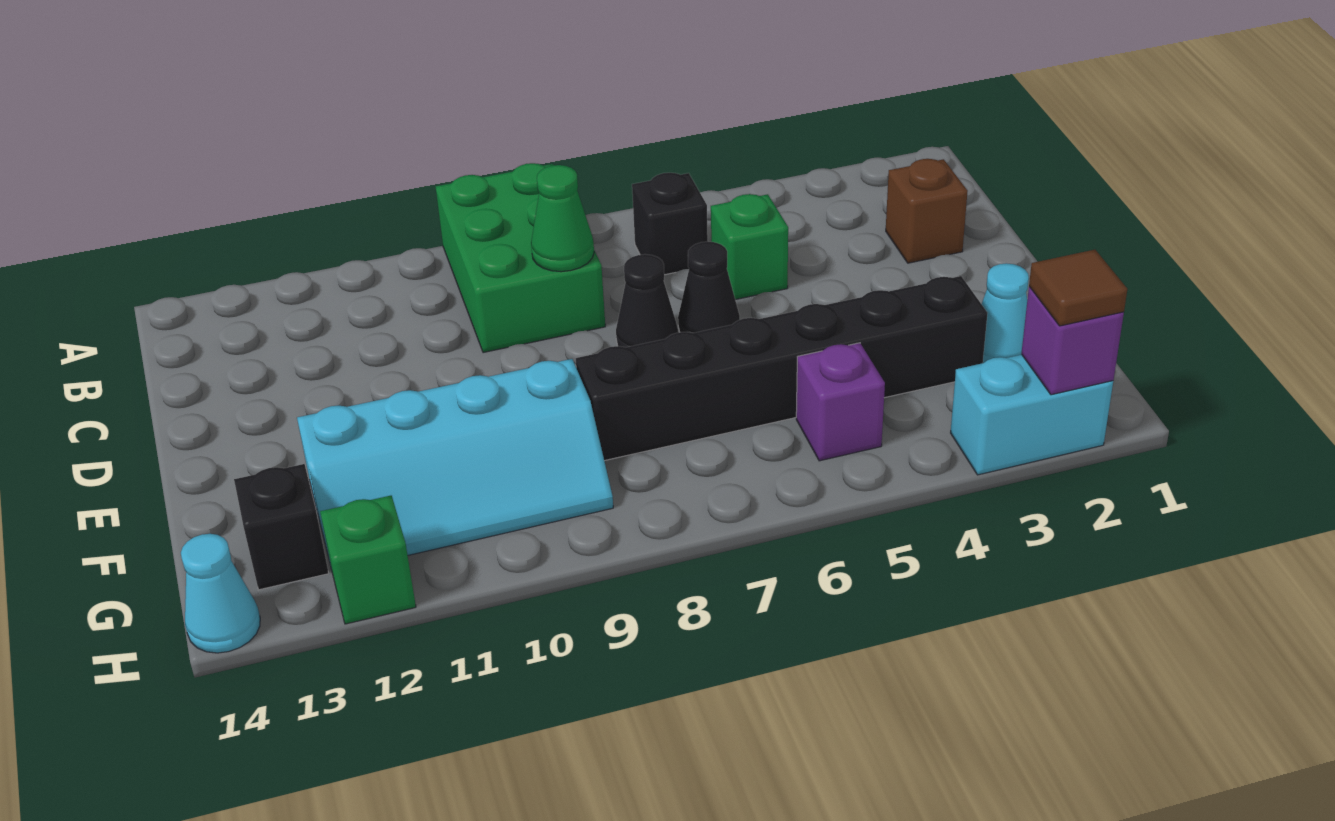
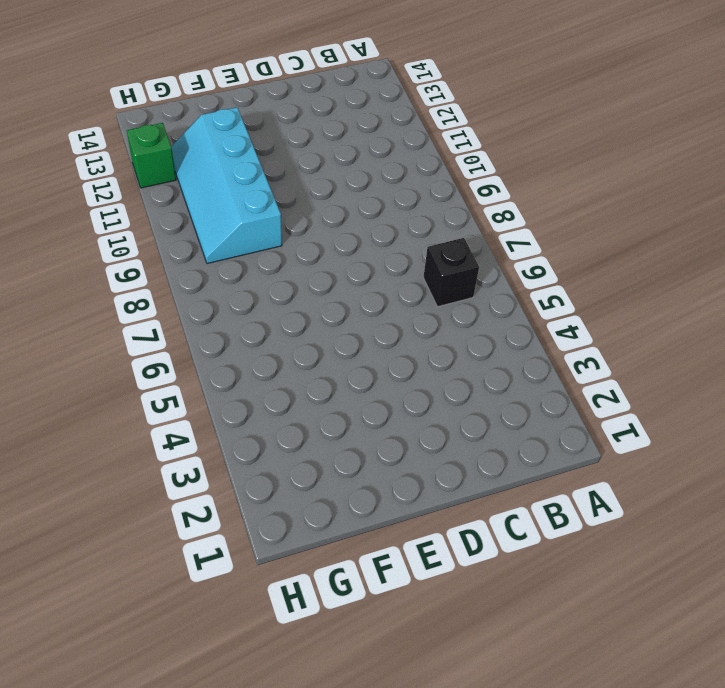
none -> green brick A8:C9 level 1
none -> brown brick C2 level 1
none -> green brick C5 level 1

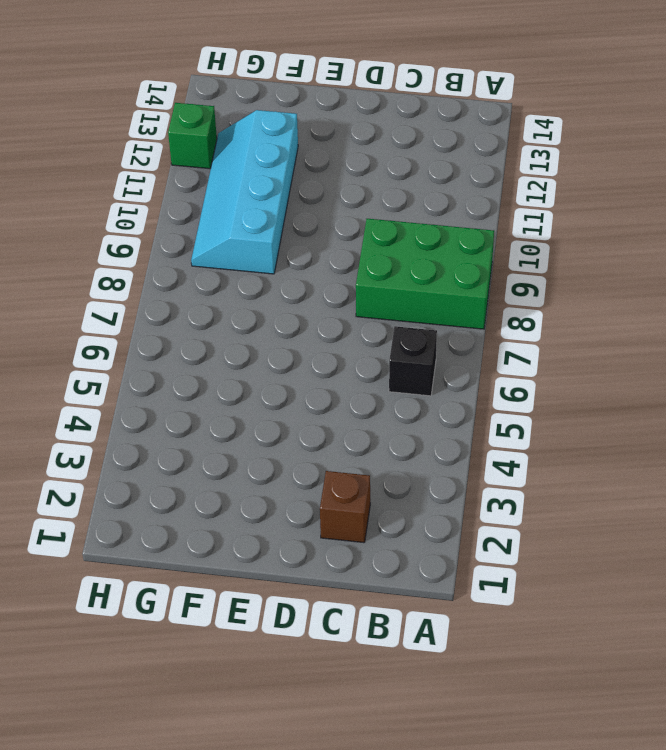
none -> green brick C5 level 1
none -> black cone D6 level 1
none -> black cone D7 level 1

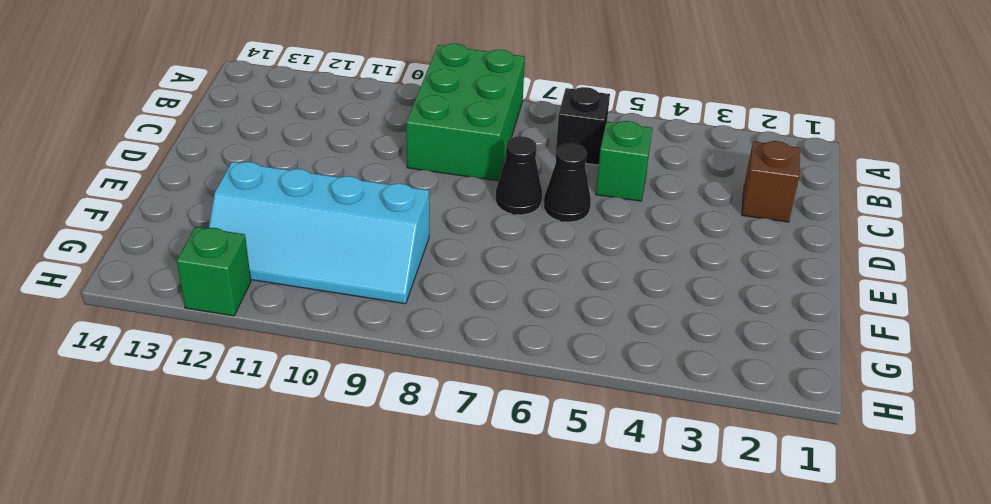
none -> cyan cone F2 level 1
none -> black brick F3:F8 level 1
none -> purple brick G5 level 1

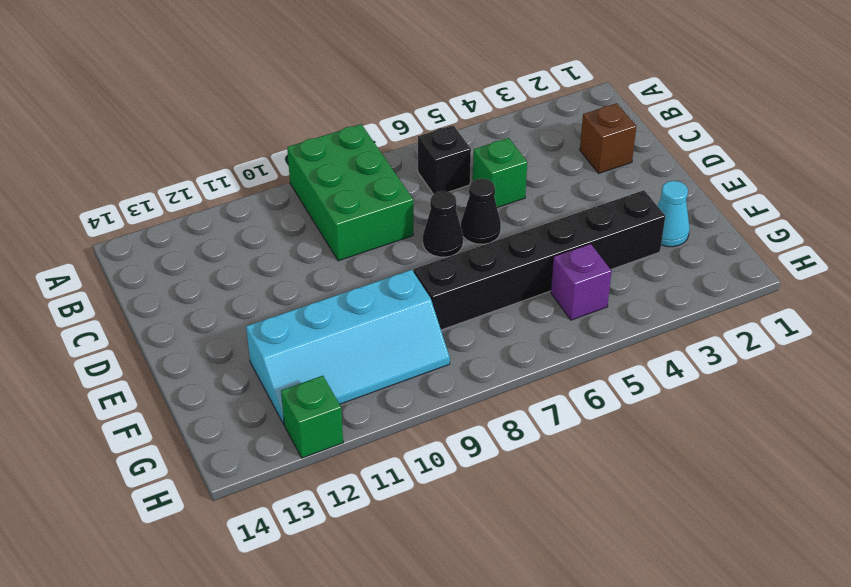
none -> black brick G13 level 1
none -> cyan brick H2:H3 level 1
none -> cyan cone H14 level 1

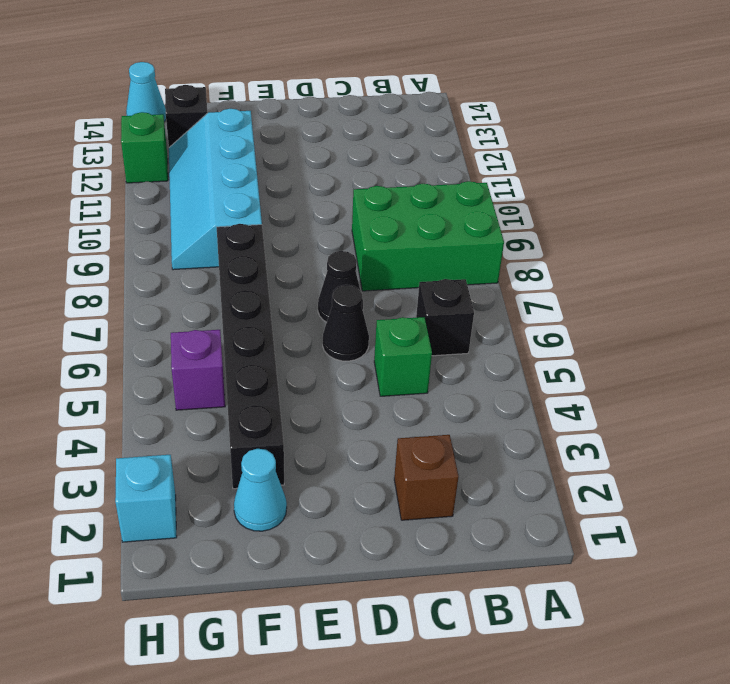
cyan brick H2 level 1 -> cyan brick H2:H3 level 1
none -> green cone C8 level 2
none -> purple brick H2 level 2
none -> brown tile H2 level 3

